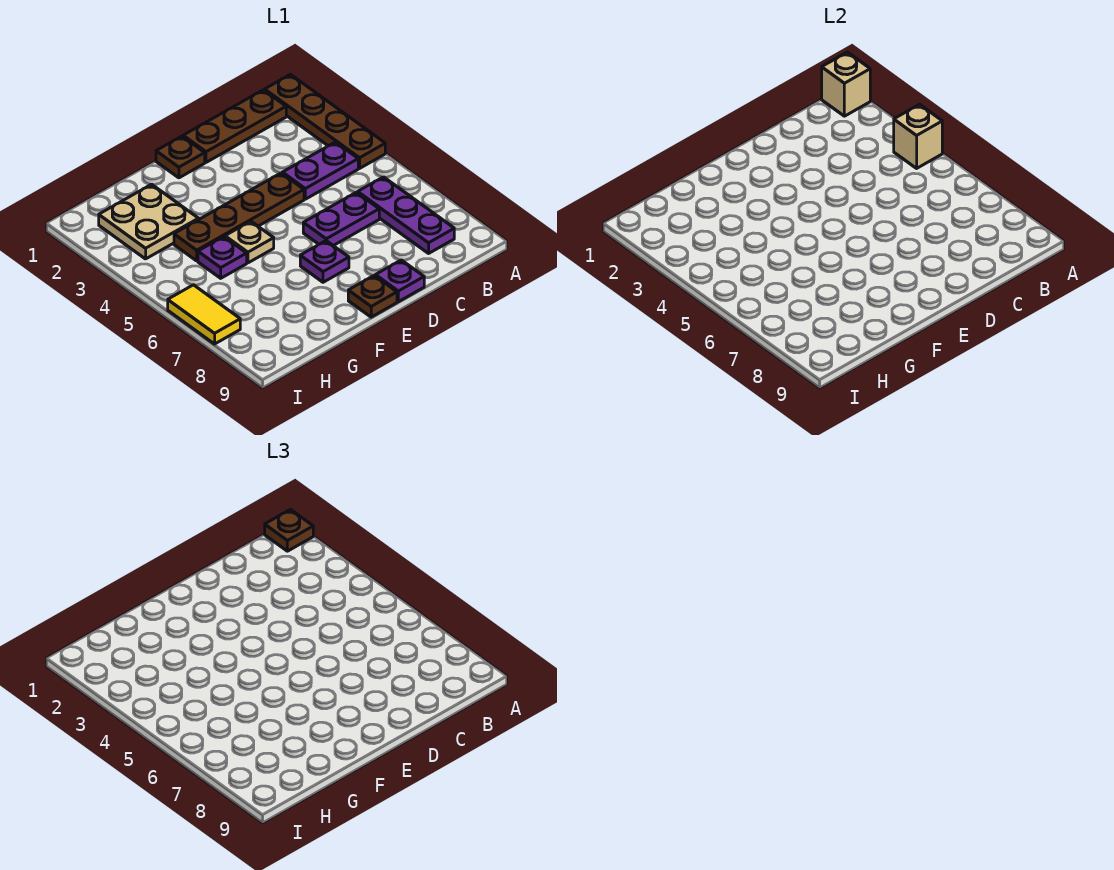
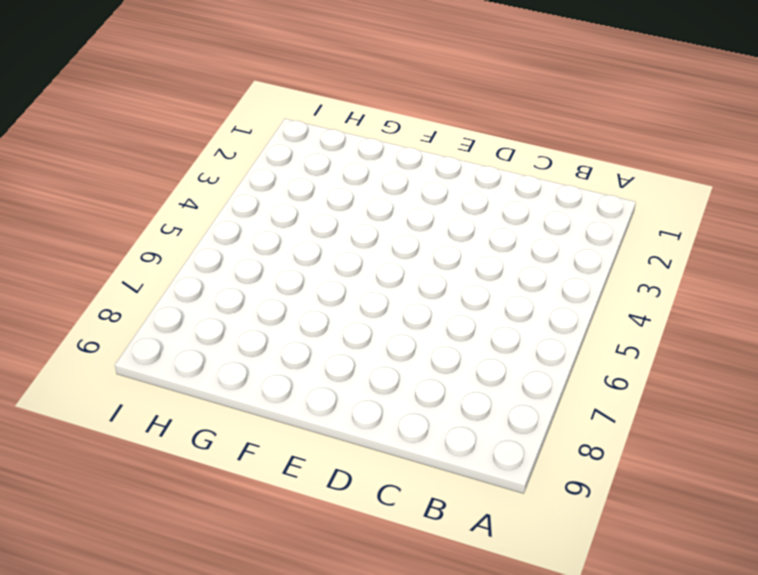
none -> brown plate A1:A4 level 1
none -> brown plate B1:D1 level 1
none -> purple plate B4:C4 level 1

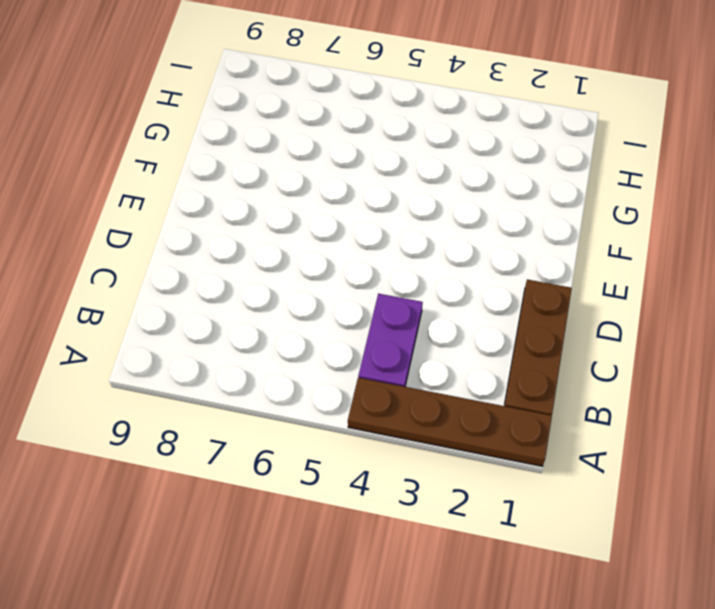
none -> purple plate B6:B8 level 1
none -> purple plate C6:D6 level 1
none -> brown plate D4:G4 level 1

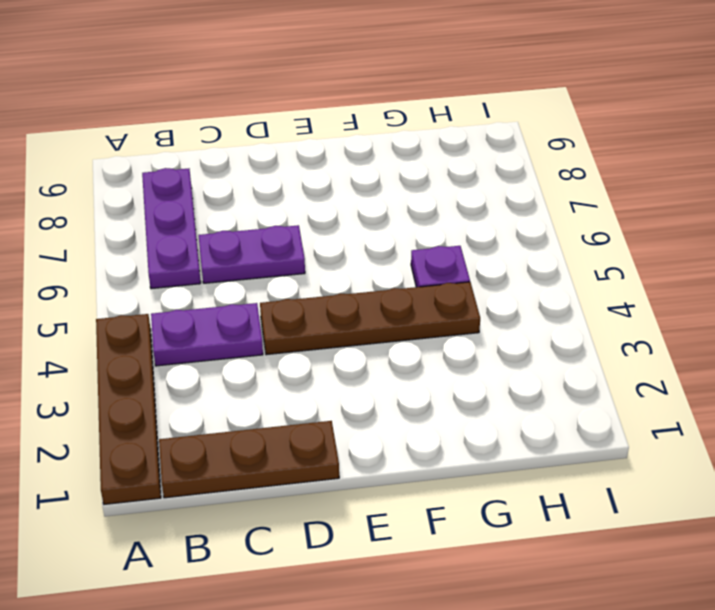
none -> purple plate D9 level 1
none -> brown plate E1 level 1
none -> purple plate E7 level 1

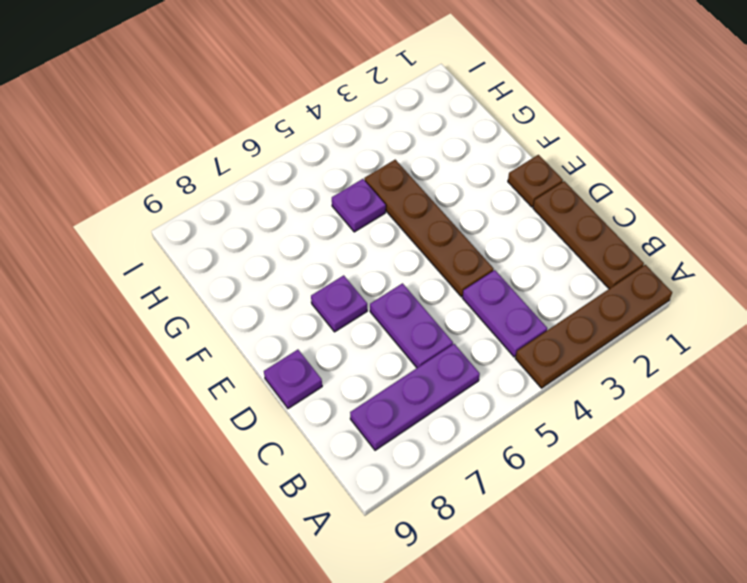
none -> brown plate E9 level 1
none -> tan plate F5 level 1
none -> tan plate G2:H3 level 1

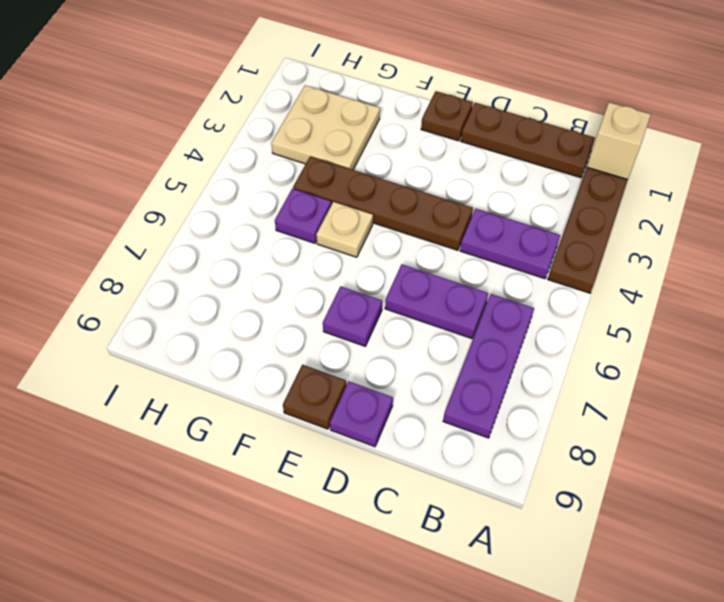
none -> yellow tile I6:I7 level 1
none -> tan brick A4 level 2
none -> brown plate A1 level 3

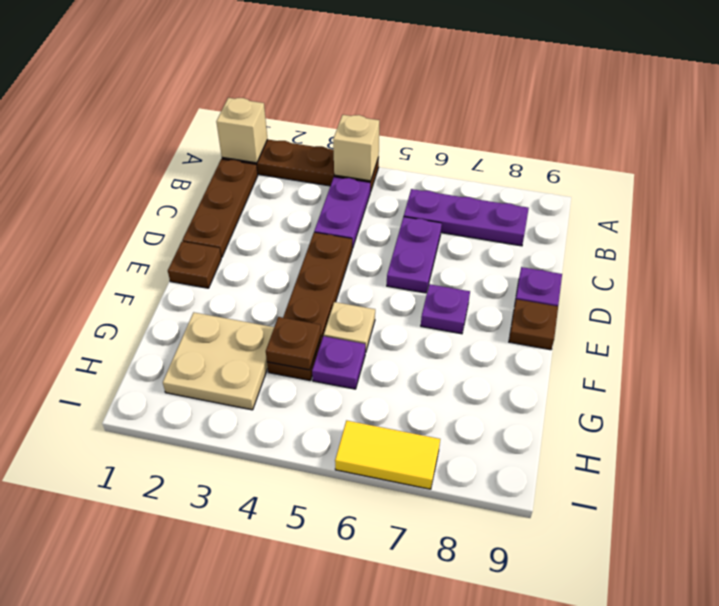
brown plate G4 level 2 -> brown plate A1 level 3

